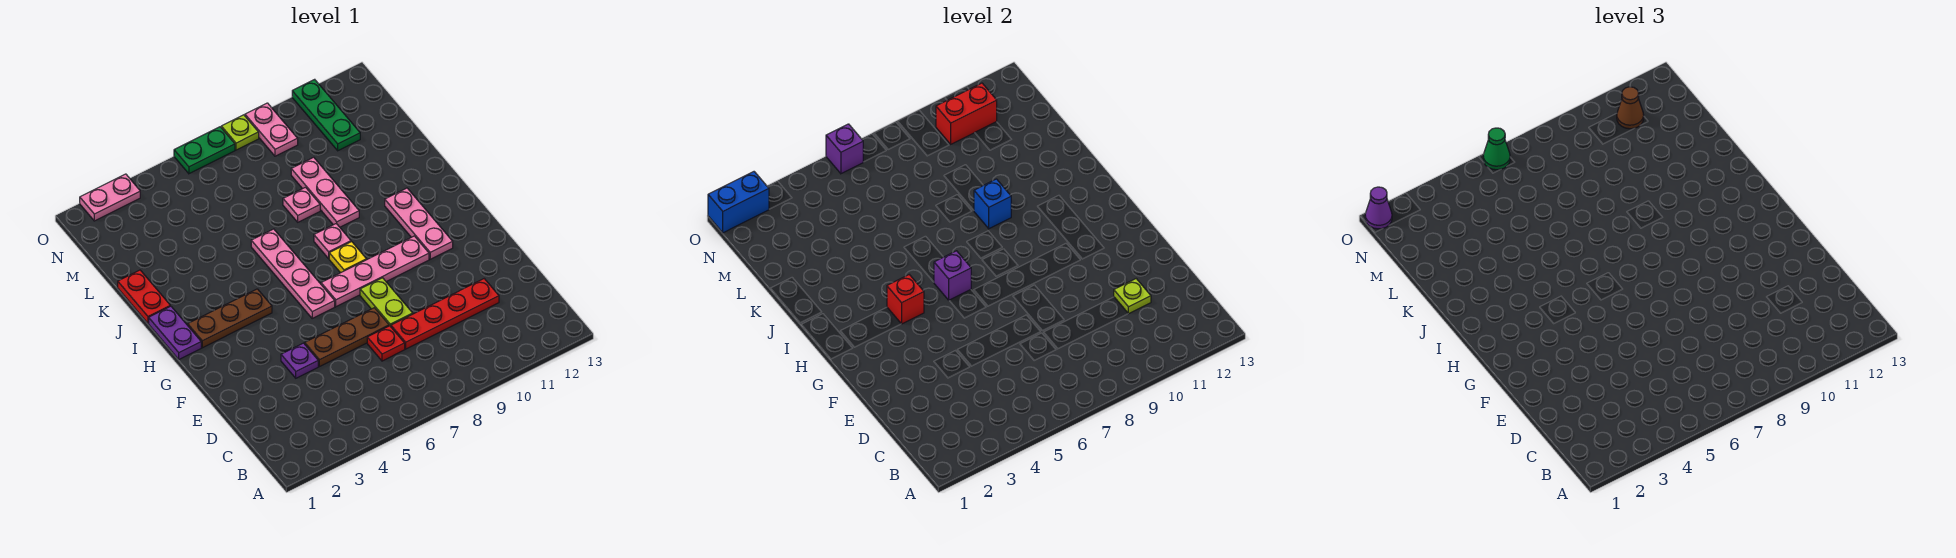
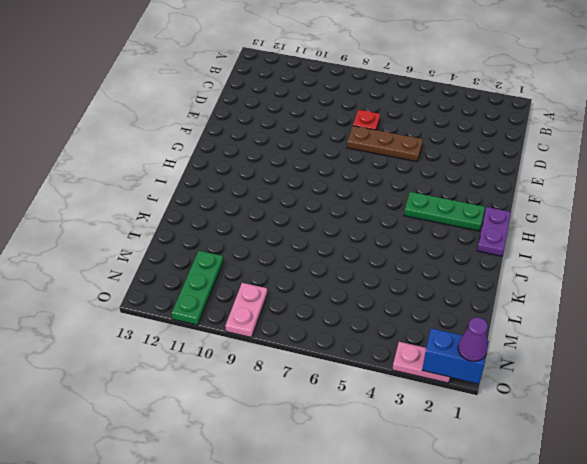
green plate H2:H4 level 1 -> brown plate H2:H4 level 1
none -> red plate D8:D11 level 1
none -> purple plate E4 level 1
none -> lime plate E8:F8 level 1
none -> pink plate G6:J6 level 1

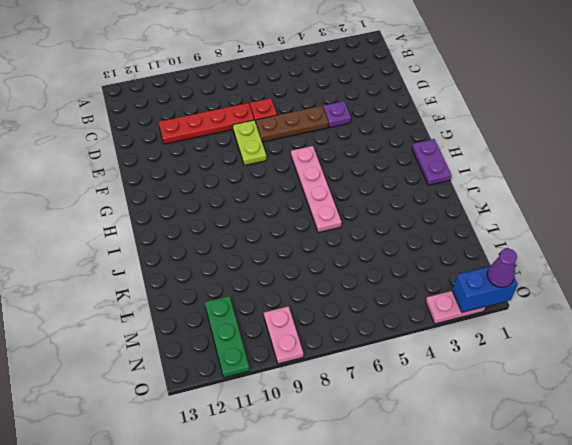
none -> pink plate G7:G10 level 1
none -> pink plate G11:I11 level 1
none -> brown plate H2:H4 level 1
none -> yellow plate H8 level 1

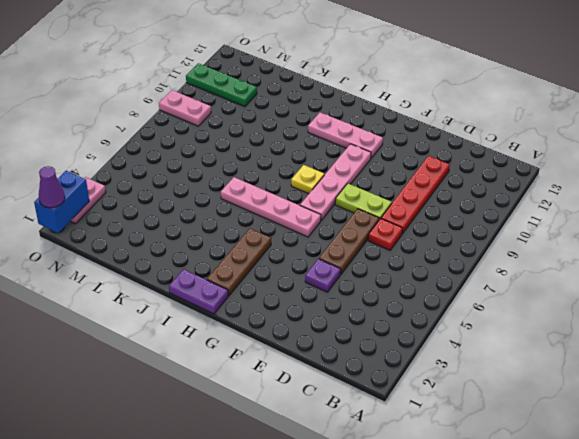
none -> pink plate I8 level 1
none -> red plate J1:K1 level 1
none -> pink plate J9:L9 level 1
none -> pink plate K8 level 1

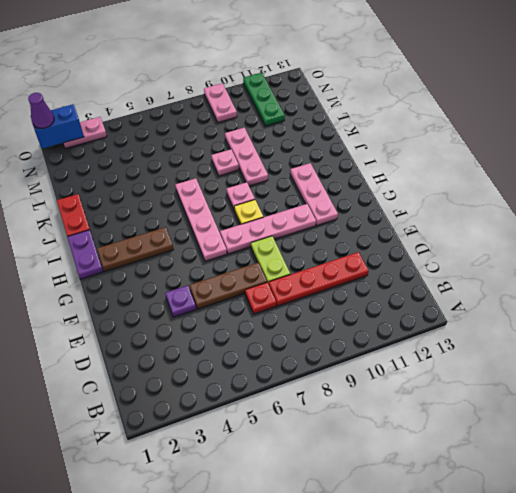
none -> green plate O6:O7 level 1
none -> lime plate O8 level 1
none -> lime plate D11 level 2
none -> red brick H4 level 2

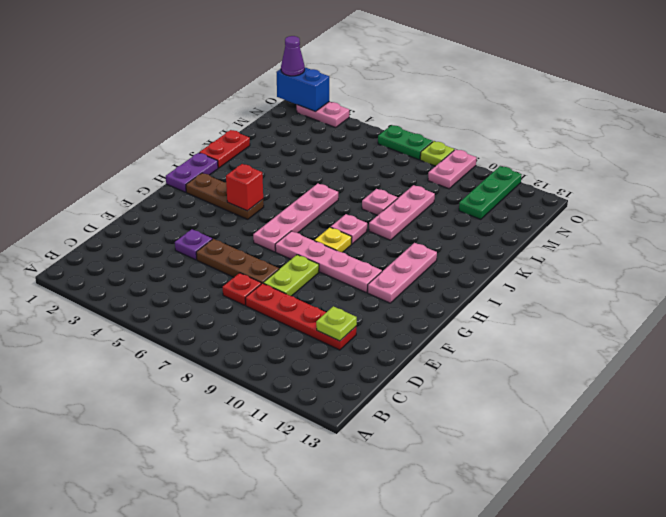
none -> purple brick H6 level 2
none -> blue brick J9 level 2
none -> red brick N10:N11 level 2
none -> purple brick O6 level 2

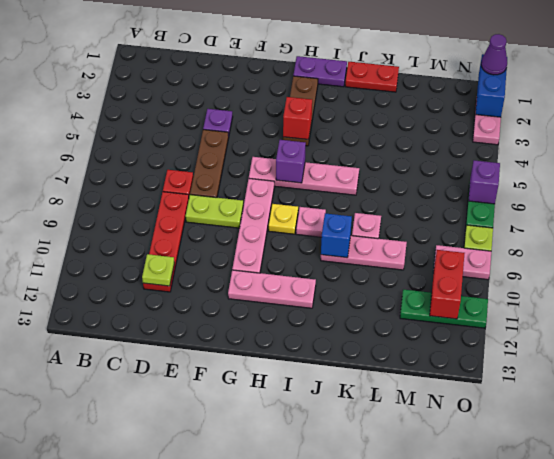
none -> brown cone N11 level 3
none -> green cone O6 level 3

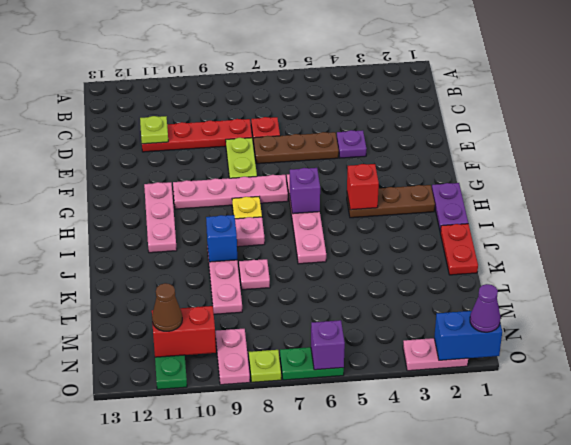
none -> green cone O6 level 3

